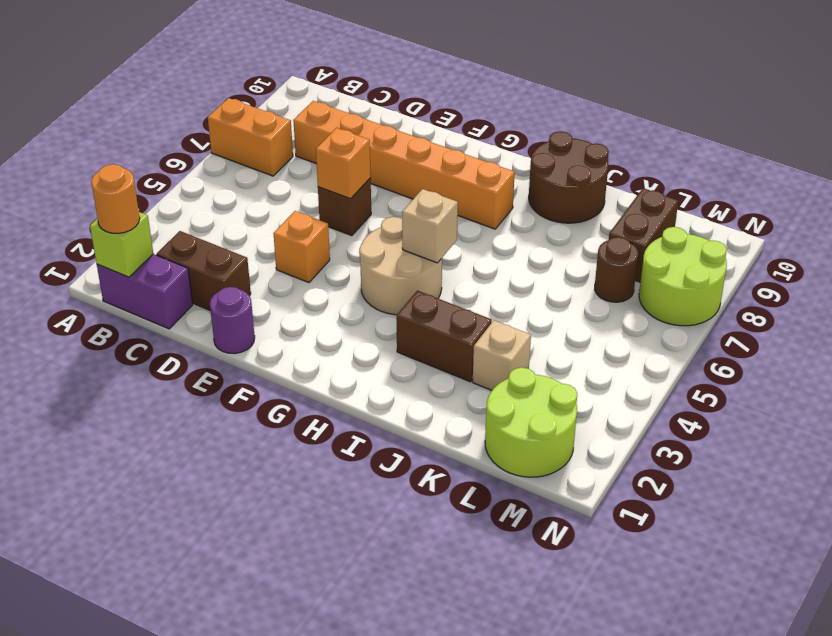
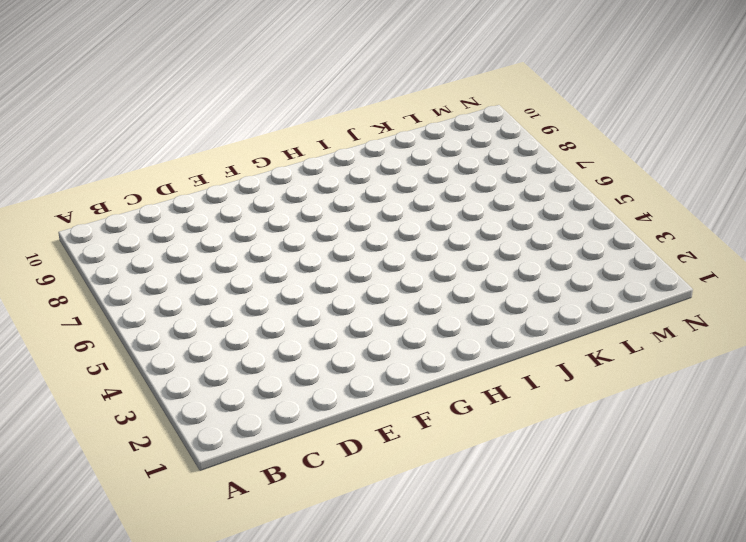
none -> orange brick A7:B7 level 1
none -> purple brick B1:C1 level 1
none -> brown brick C2:D2 level 1

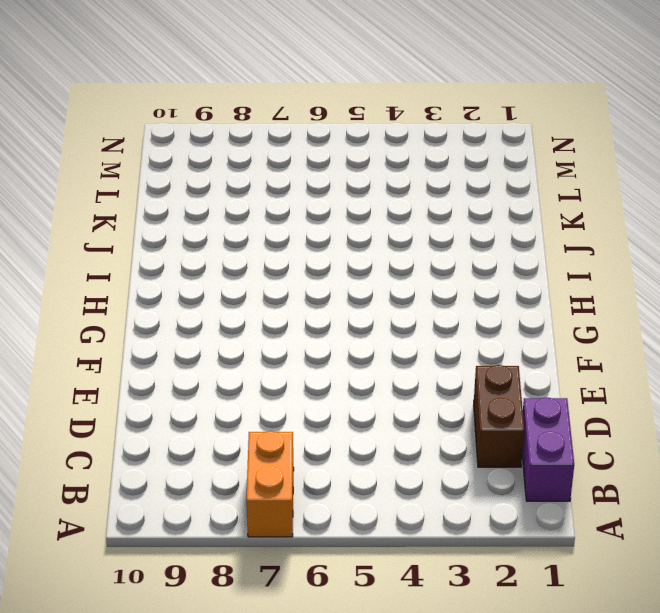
none -> orange brick C8:H8 level 1
none -> purple round brick E1 level 1
none -> orange brick E4 level 1

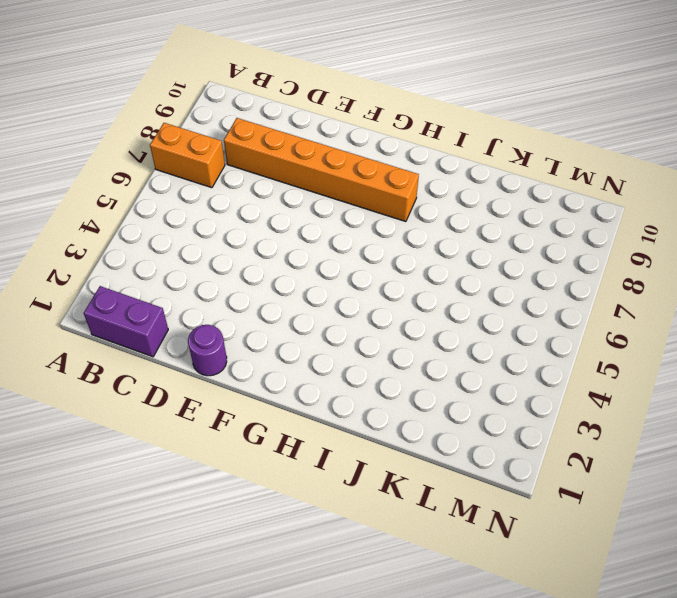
none -> brown brick C2:D2 level 1
none -> orange brick E4 level 1
none -> brown brick E6 level 1

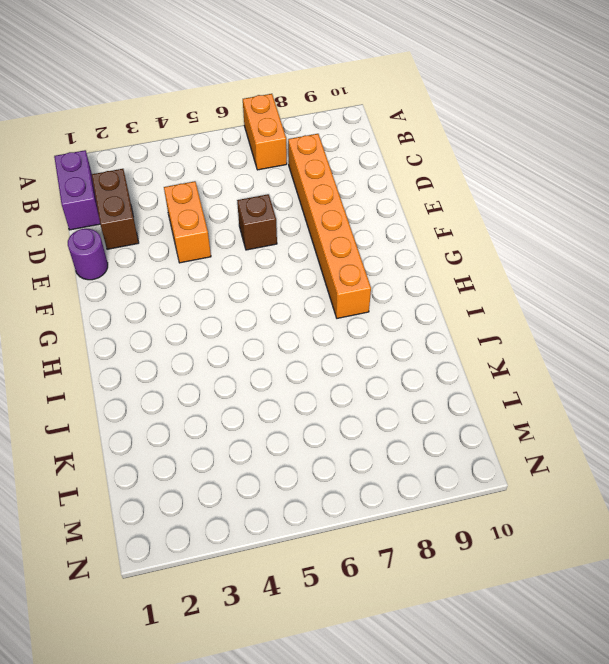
orange brick D4:E4 level 1 -> orange brick E4 level 1
none -> tan round brick G4:H5 level 1
none -> brown brick I3:J3 level 1
none -> brown round brick I9:J10 level 1

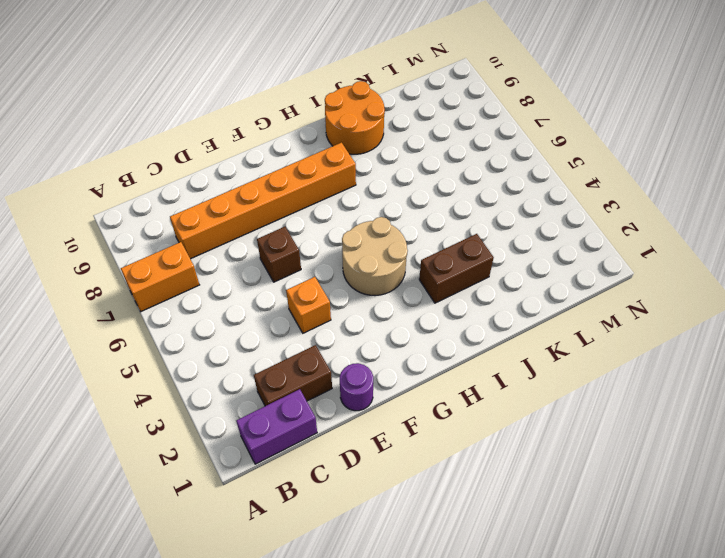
orange round brick I9:J10 level 1 -> brown round brick I9:J10 level 1
none -> tan brick K3 level 1
none -> lime round brick L1:M2 level 1
none -> brown round brick L7 level 1

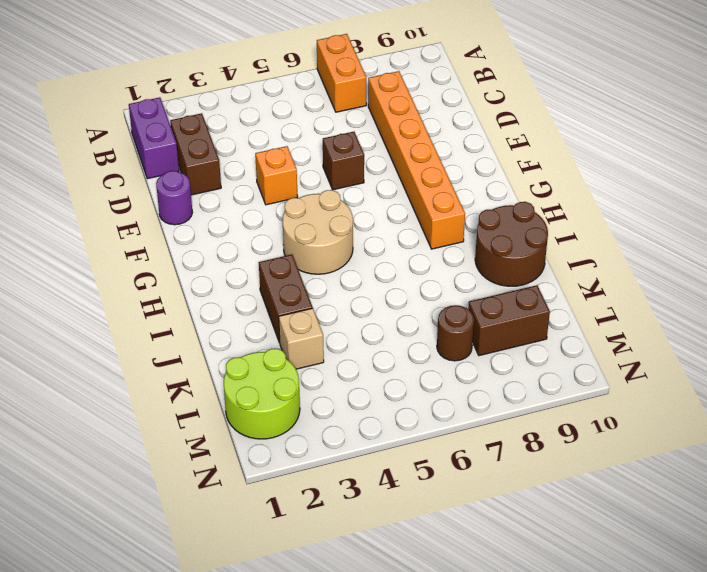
none -> lime round brick M7:N8 level 1
none -> lime brick B1 level 2
none -> orange brick E6 level 2

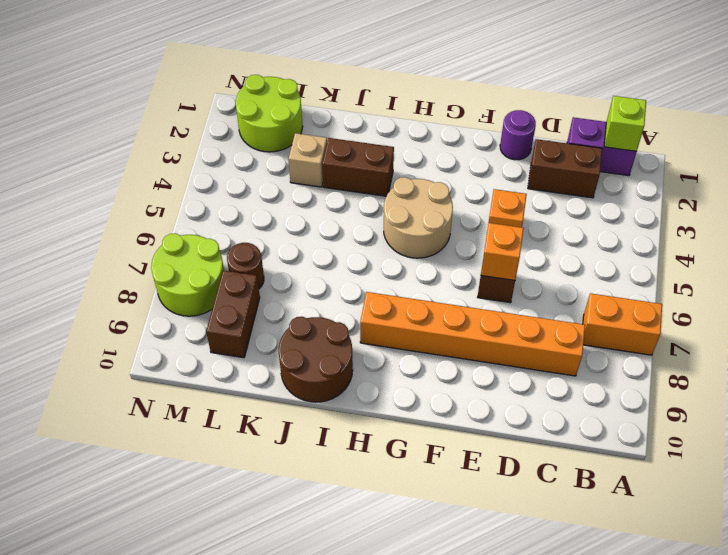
none -> tan brick H5 level 2
none -> orange round brick B1 level 3

